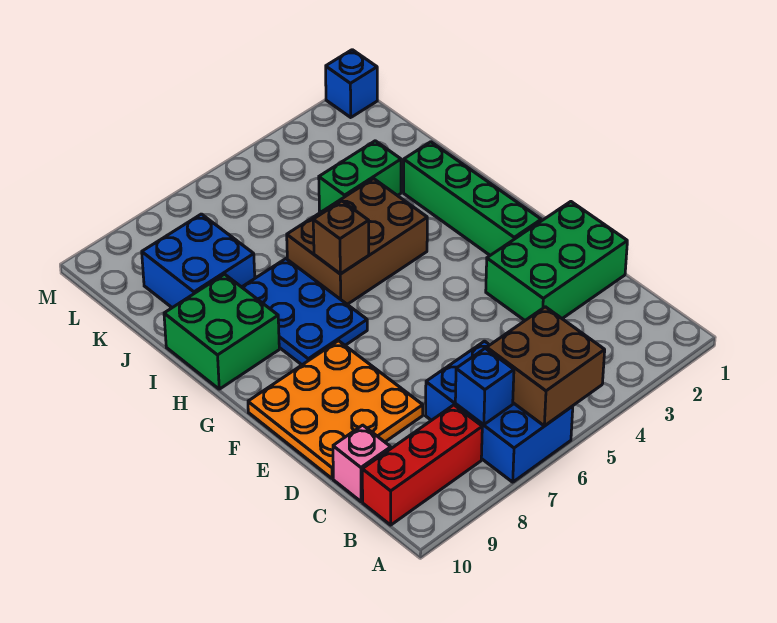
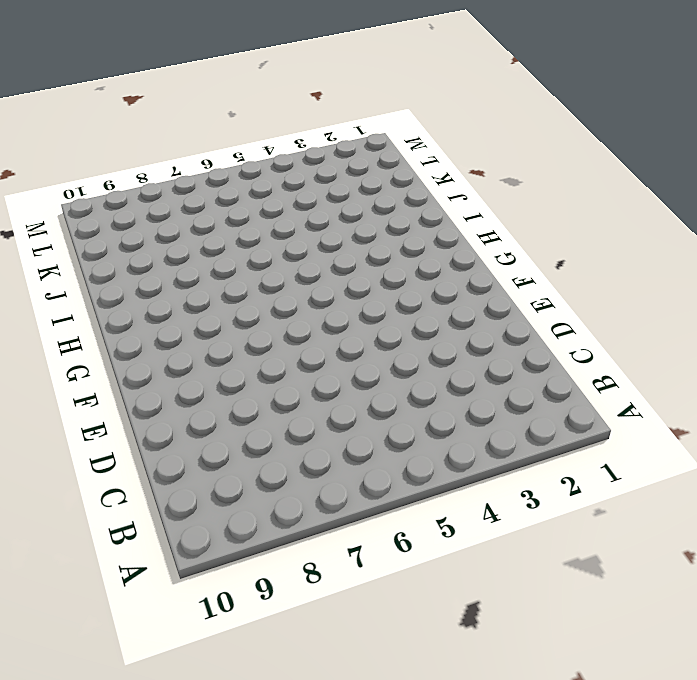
none -> blue brick A6:C7 level 1
none -> red brick B8:B10 level 1
none -> pink brick C10 level 1

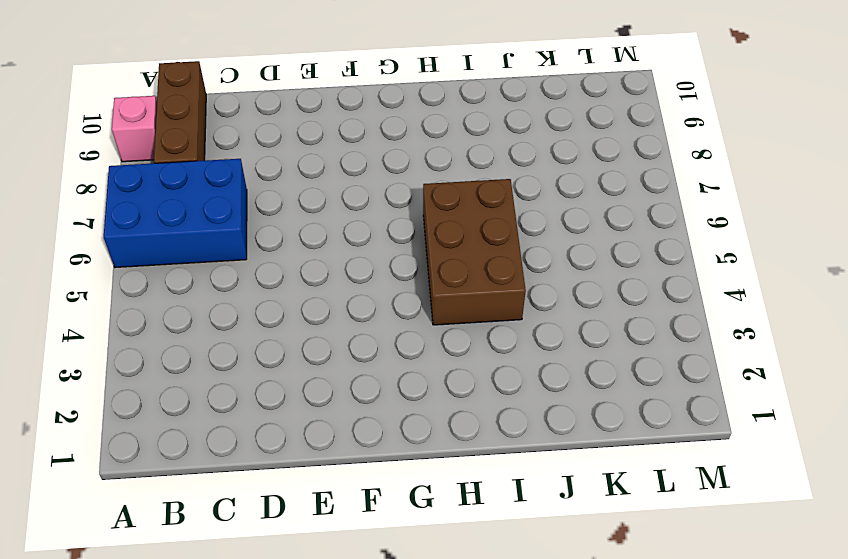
pink brick A9 level 1 -> pink brick C10 level 1
brown brick B8:B10 level 1 -> red brick B8:B10 level 1
none -> green brick D1:E3 level 1
none -> orange plate D8:F10 level 1
none -> green brick F2:I2 level 1

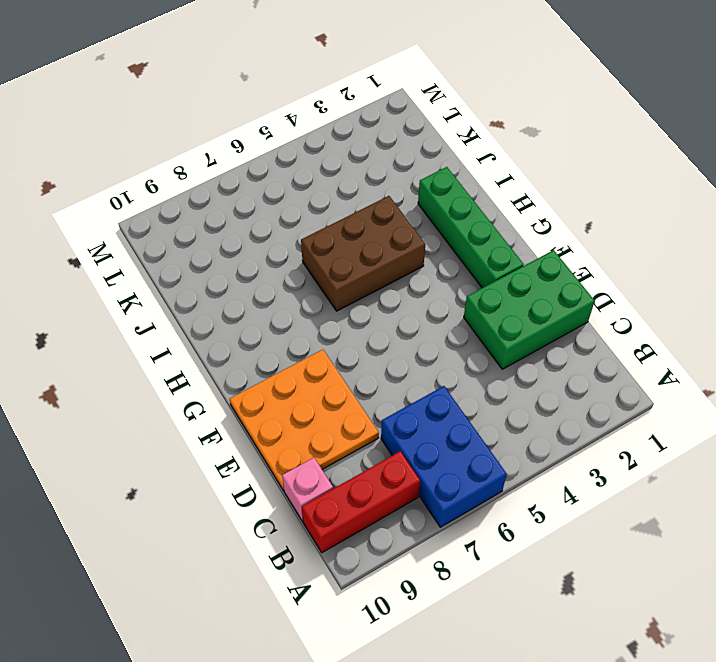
none -> blue plate G7:I8 level 1
none -> green brick H9:I10 level 1
none -> green brick J3:J4 level 1

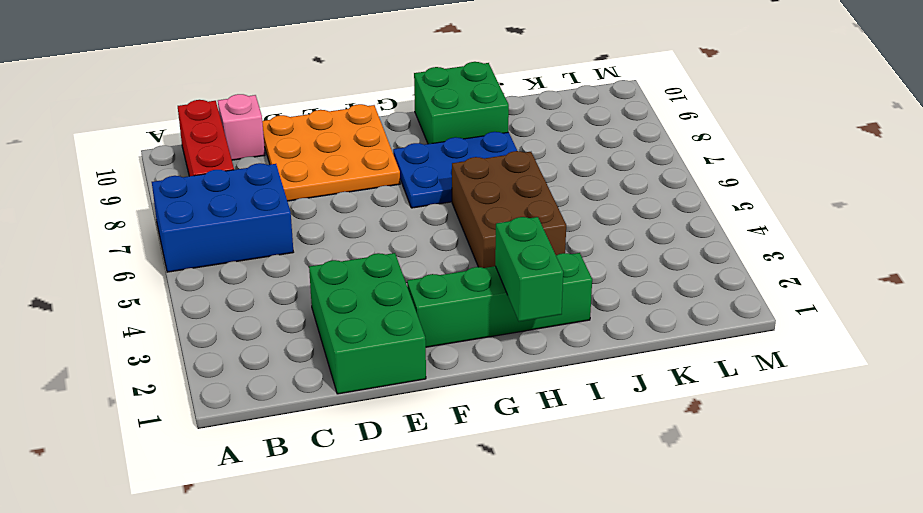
green brick H1:H2 level 2 -> green brick J3:J4 level 1
none -> blue brick J8:K9 level 1
none -> blue brick M1 level 1
none -> brown brick A5:B6 level 2

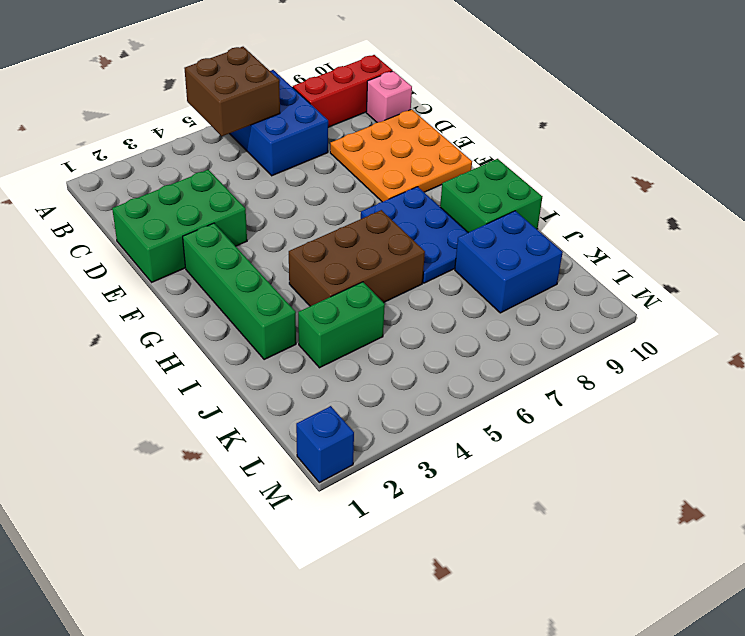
none -> blue brick B7 level 2
none -> brown brick H6 level 2

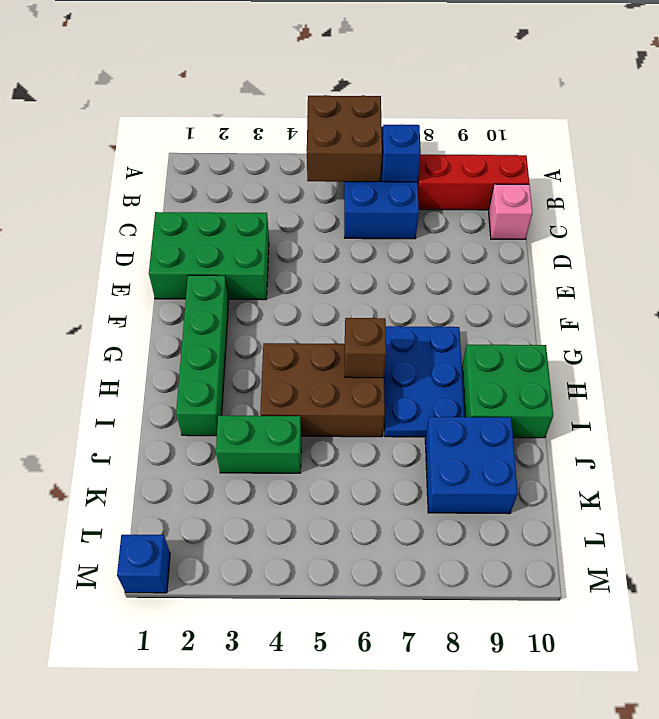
none -> orange plate D8:F10 level 1

